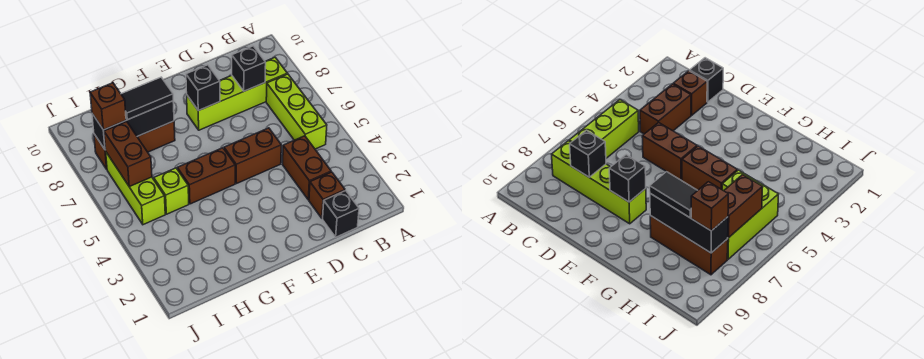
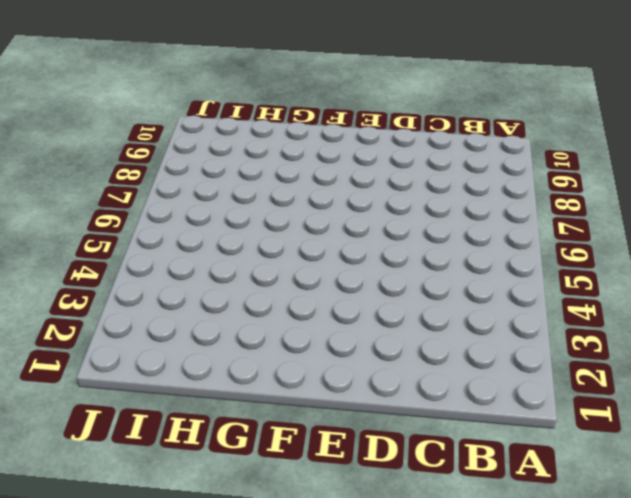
none -> lime brick B5:B7 level 1
none -> lime brick B8:E8 level 1
none -> black brick C1 level 1

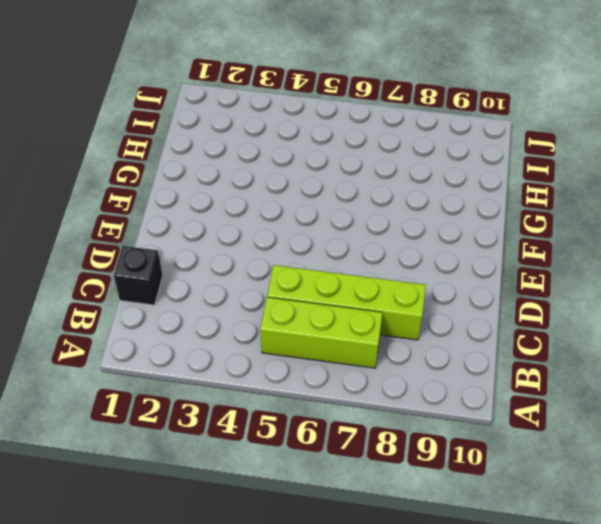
lime brick C5:C8 level 1 -> lime brick B8:E8 level 1
none -> brown brick C2 level 1
none -> brown brick C3:C4 level 1
none -> brown brick D5:E5 level 1

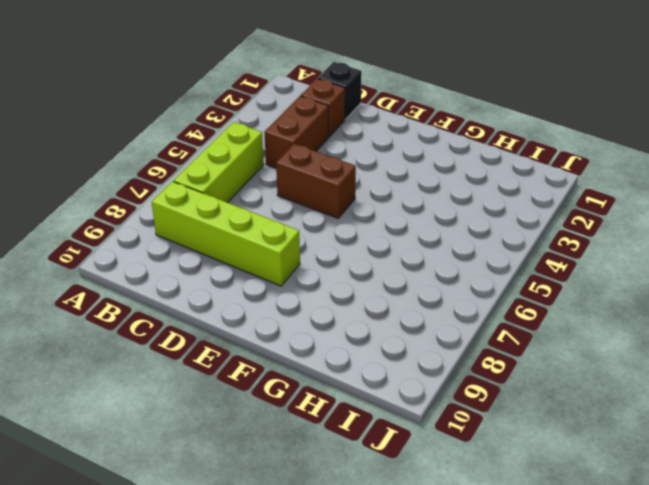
none -> brown brick F5:G5 level 1
none -> brown brick G8:I8 level 1
none -> lime brick H5 level 1

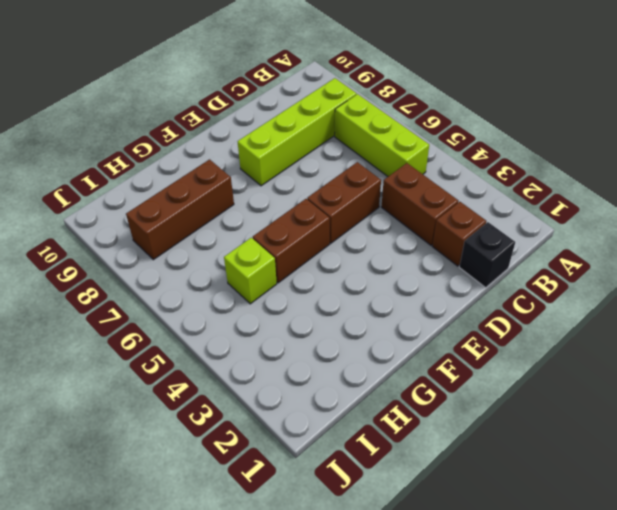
none -> lime brick I5:I7 level 1
none -> black brick C8 level 2
none -> black brick E8 level 2

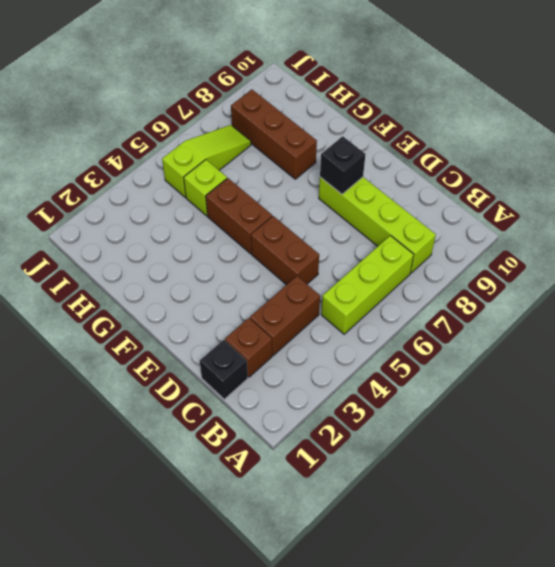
lime slope I5:I7 level 1 top 5 -> lime brick I5:I7 level 1
none -> black brick C8 level 2
none -> black brick G8:I8 level 2
none -> brown brick I6:I7 level 2

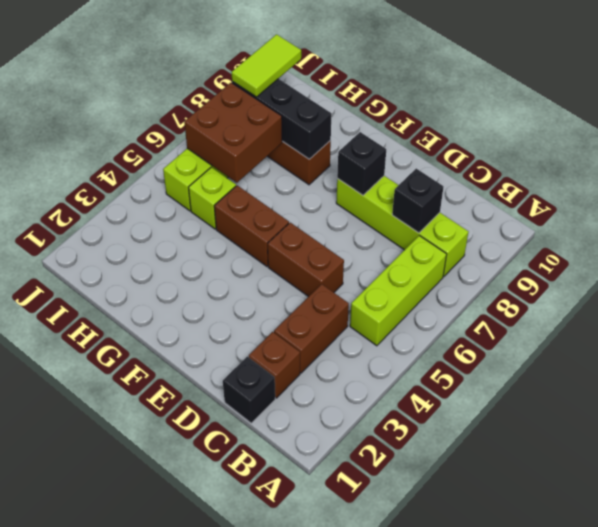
brown brick H6:I7 level 2 -> brown brick I6:I7 level 2
lime tile I8:I9 level 3 -> brown brick I8 level 3
none -> black tile G8:H8 level 3

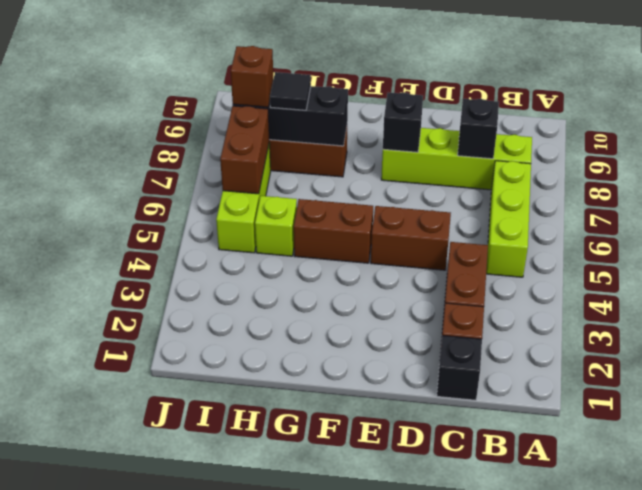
black tile H8 level 3 -> black tile G8:H8 level 3

